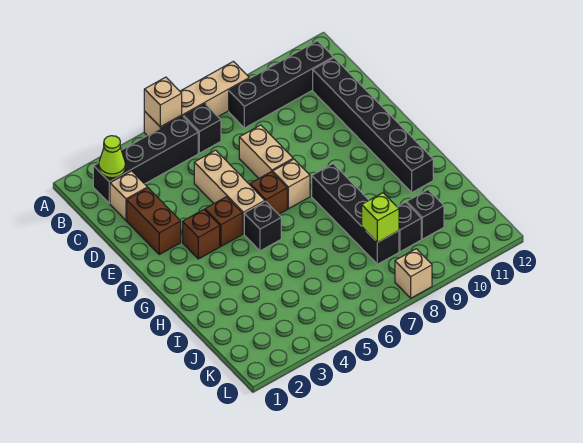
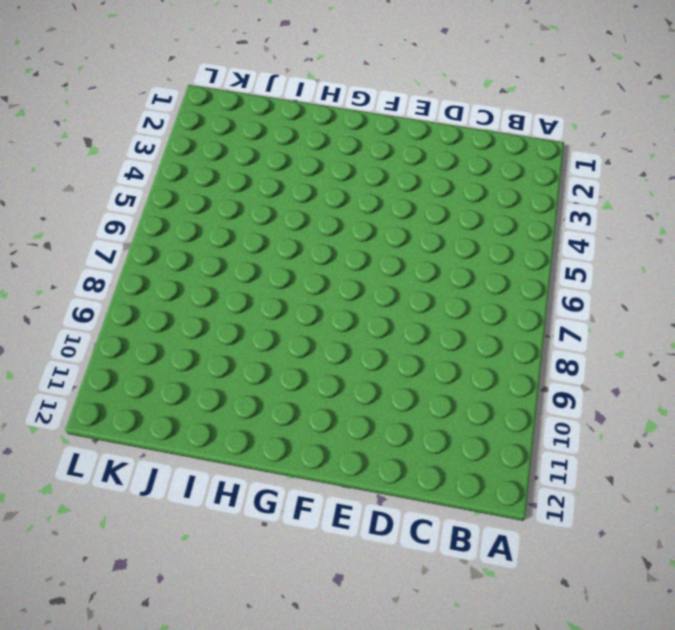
none -> tan brick A5:A8 level 1
none -> black brick B2:B5 level 1
none -> black brick B6 level 1

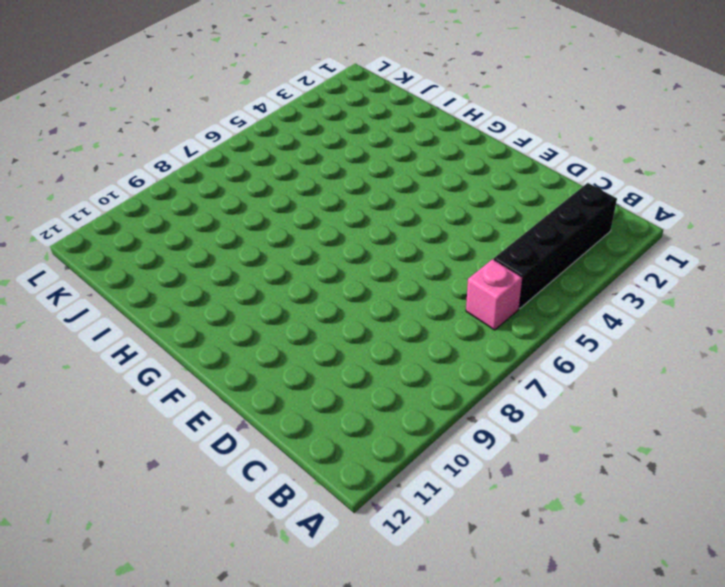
pink brick B6 level 1 -> black brick B6 level 1
none -> tan brick A5:A8 level 1
none -> black brick B8:B11 level 1
none -> tan brick C2 level 1

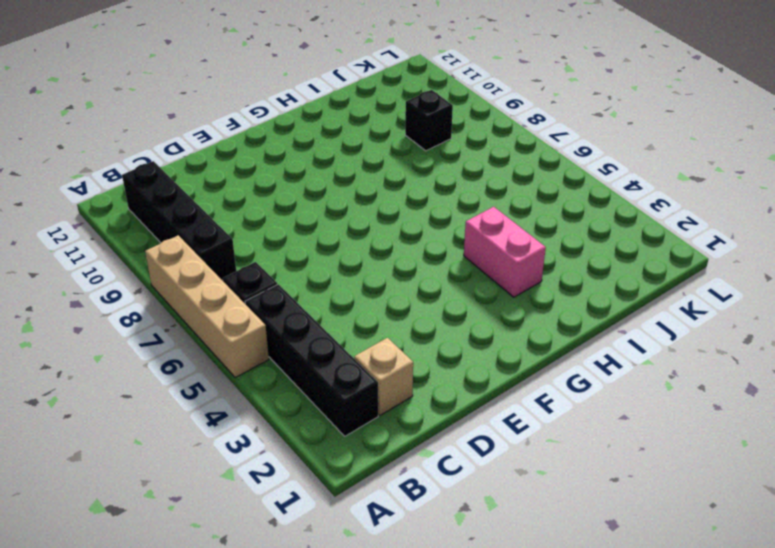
pink brick H3:H4 level 1 -> none
none -> black brick C11:H11 level 1
none -> brown brick D2:E2 level 1
none -> tan brick D5:F5 level 1

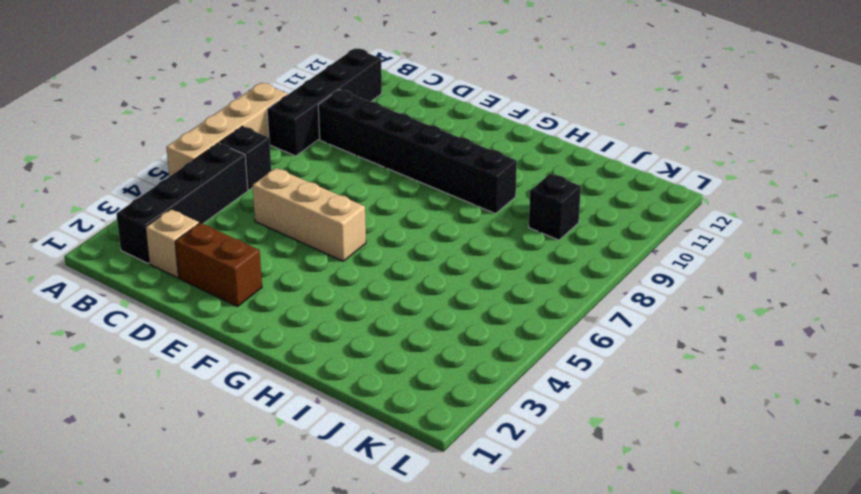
black brick C9:H9 level 1 -> black brick C11:H11 level 1
none -> tan brick D7:E7 level 1
none -> brown brick F3 level 1
none -> brown brick F4 level 1

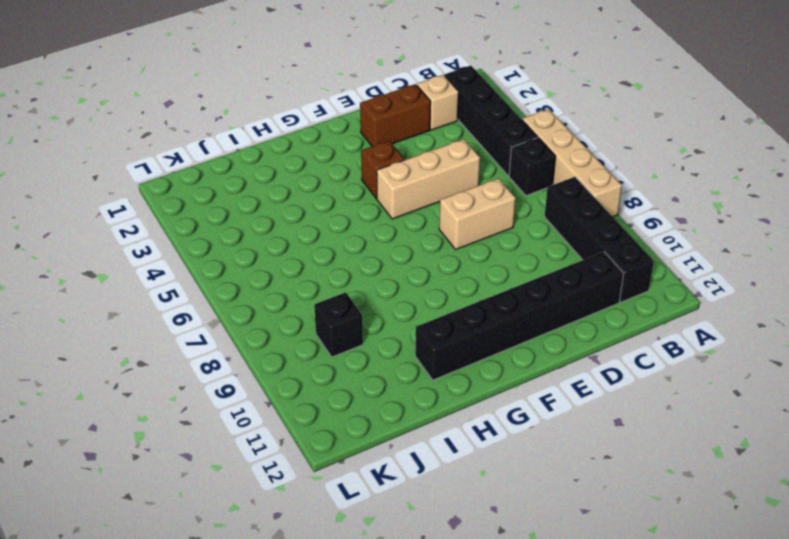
none -> brown brick F3 level 1
none -> brown brick F6 level 1
none -> tan brick F7 level 1

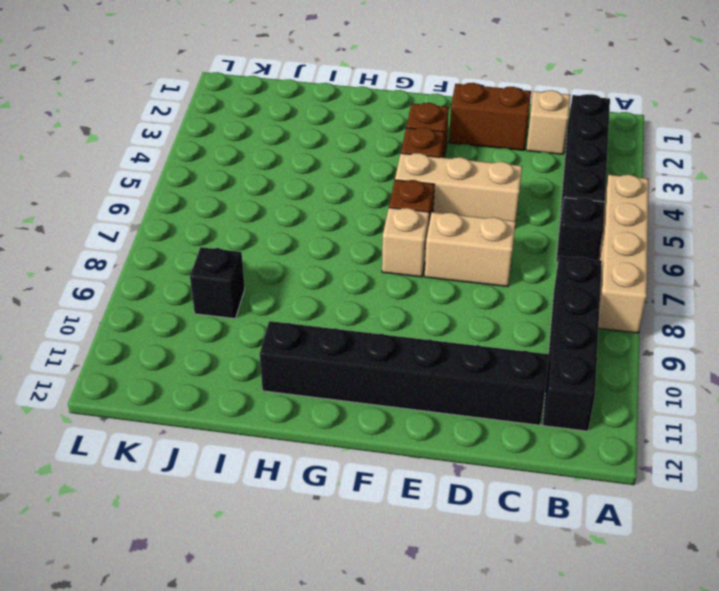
none -> black brick G5 level 1
none -> black brick G8:J8 level 1
none -> black brick J10 level 1

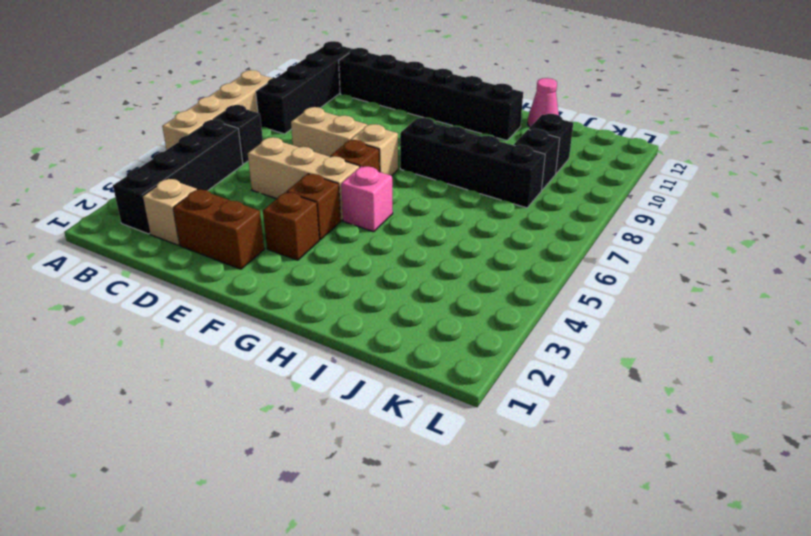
pink brick G5 level 1 -> black brick G5 level 1
pink cone I12 level 1 -> none
none -> tan brick L8 level 1
none -> tan brick A5 level 2
none -> lime cone B2 level 2

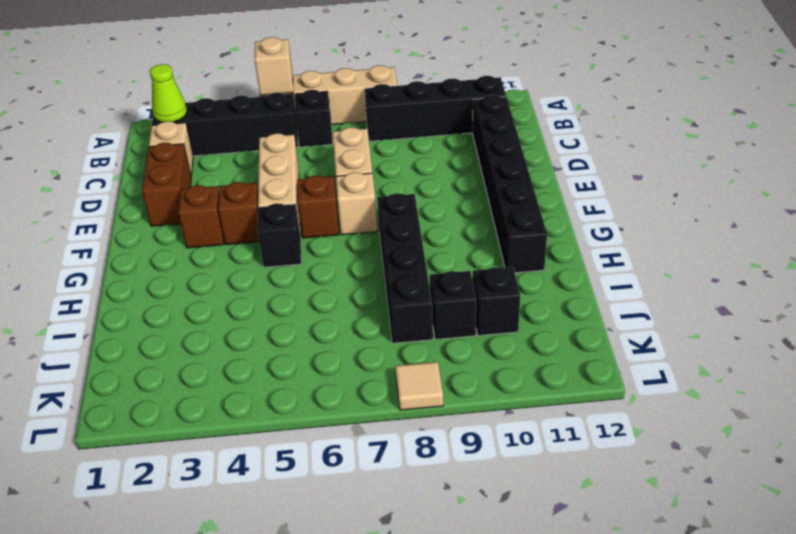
tan tile L8 level 1 -> tan brick L8 level 1
none -> lime brick J8 level 2

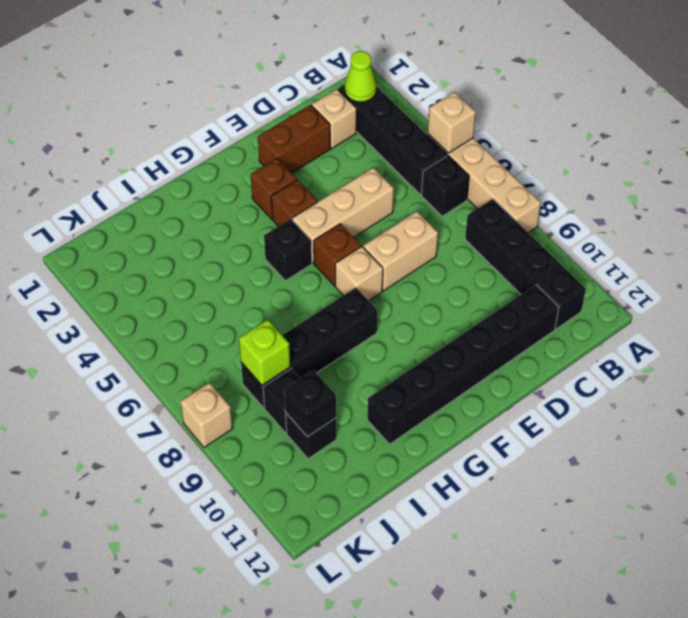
black brick J10 level 2 -> none

